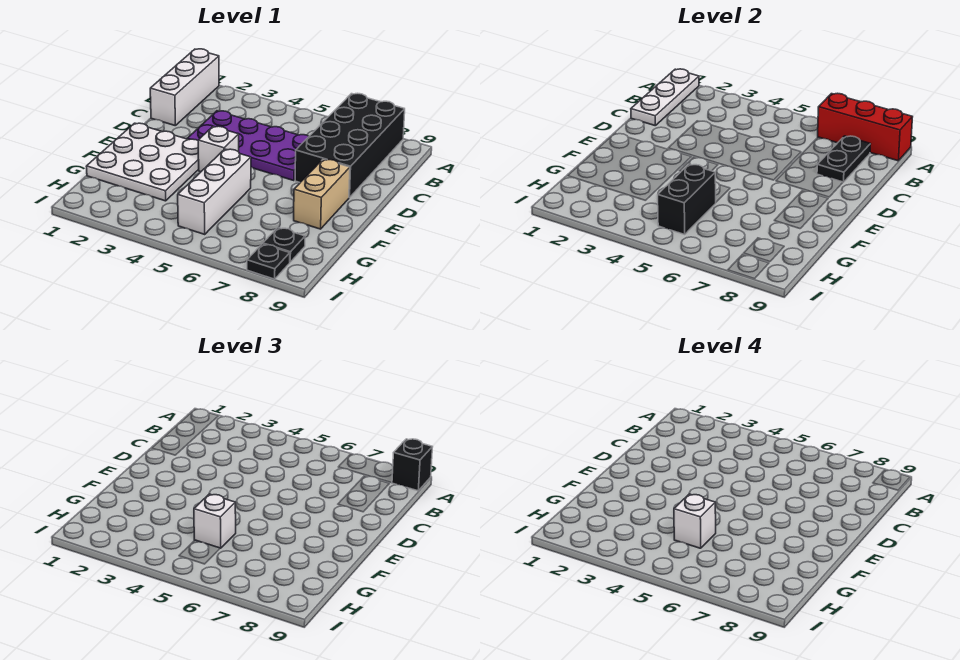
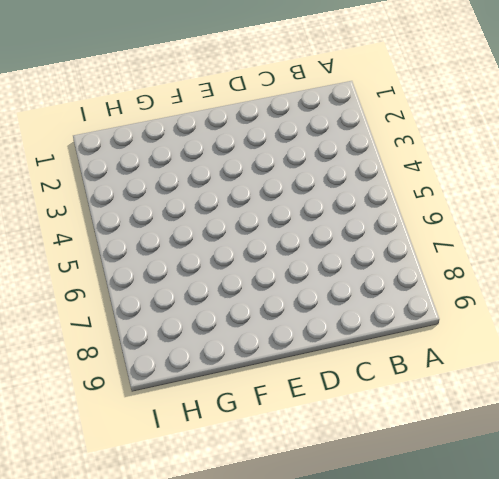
none -> white brick A1:C1 level 1
none -> black brick A7:D8 level 1
none -> purple plate C3:D6 level 1

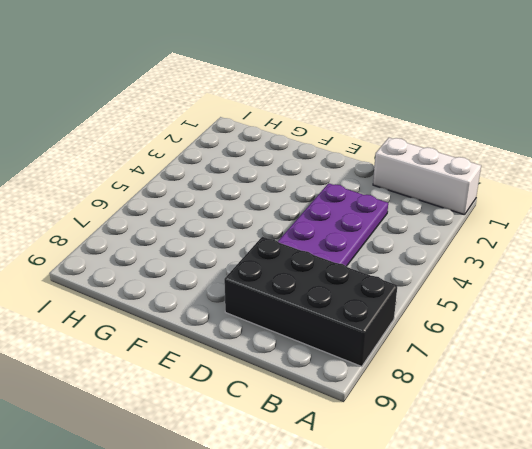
none -> white plate E1:G3 level 1
none -> white brick E4 level 1
none -> tan brick E8:F8 level 1

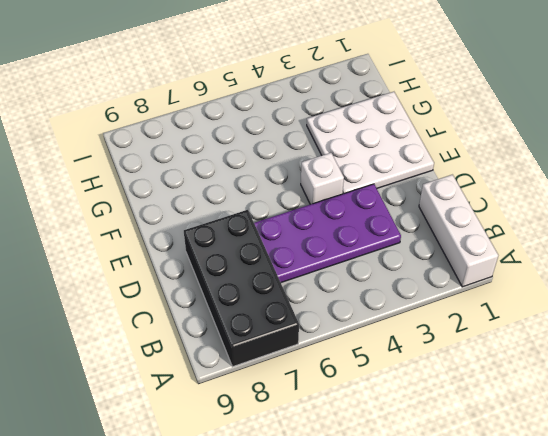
none -> tan brick E8:F8 level 1
none -> white brick F5:H5 level 1
none -> black plate H8 level 1

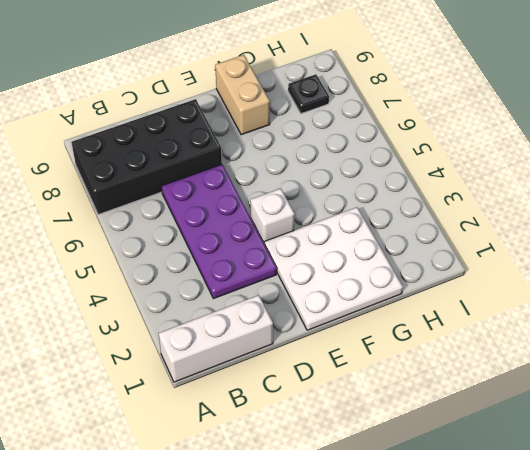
tan brick F8:F9 level 1 -> tan brick E8:F8 level 1
none -> white brick F5:H5 level 1
none -> black plate I8 level 1
none -> white plate A1:C1 level 2

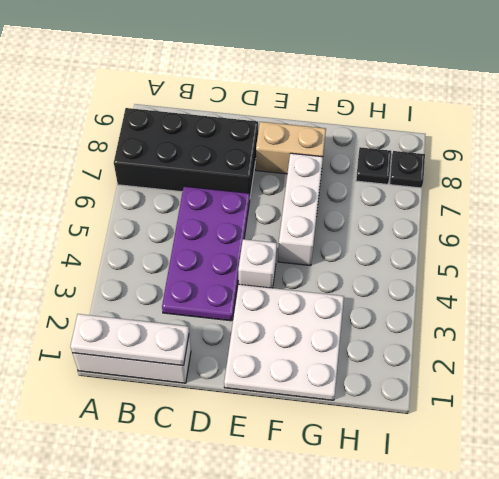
white brick F5:F7 level 1 -> white brick F5:H5 level 1
none -> red brick A7:A9 level 2
none -> black plate B8:C8 level 2
none -> black brick G5:H5 level 2

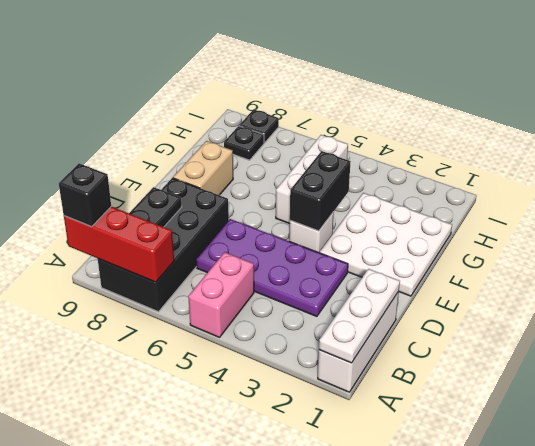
pink brick A5:B5 level 1 -> none
black brick E4:F4 level 2 -> black brick G5:H5 level 2
none -> white brick G5 level 3
none -> white brick G5 level 4

